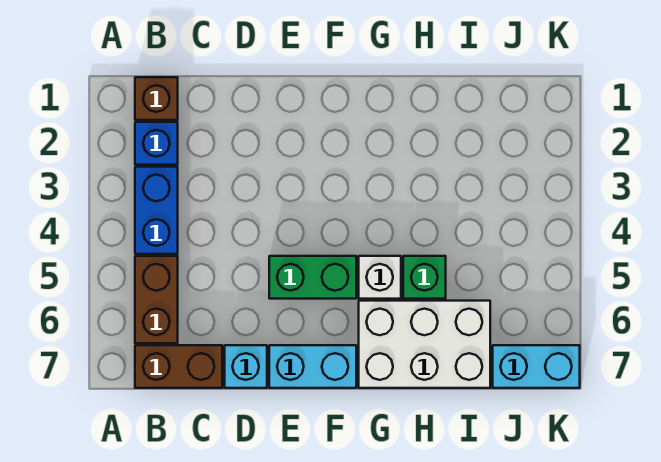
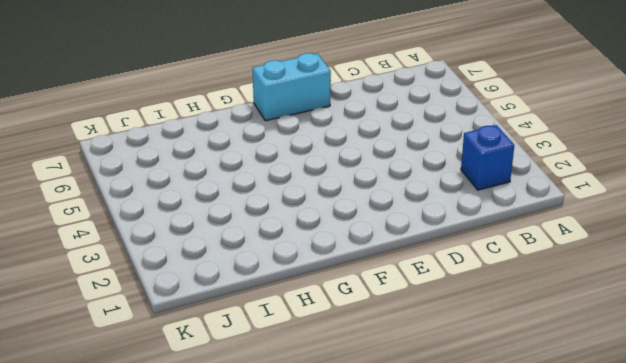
none -> brown brick B1 level 1
none -> blue brick B3:B4 level 1
none -> brown brick B5:B6 level 1

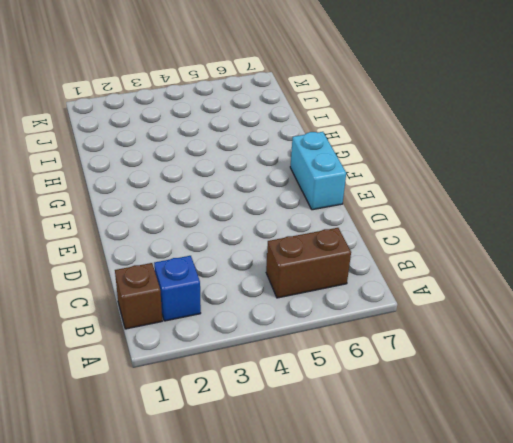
none -> blue brick B3:B4 level 1
none -> brown brick B7:C7 level 1
none -> cyan brick D7 level 1

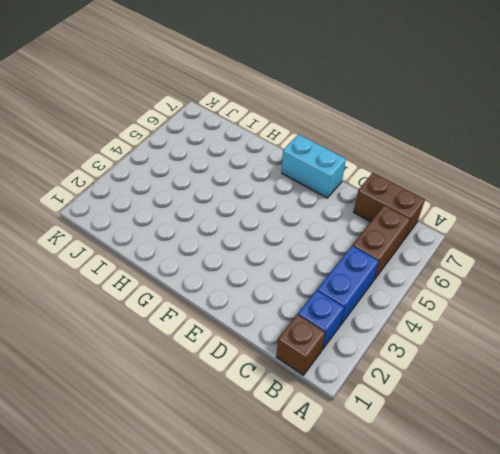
none -> cyan brick D7 level 1
none -> green brick E5:F5 level 1
none -> white brick G5 level 1

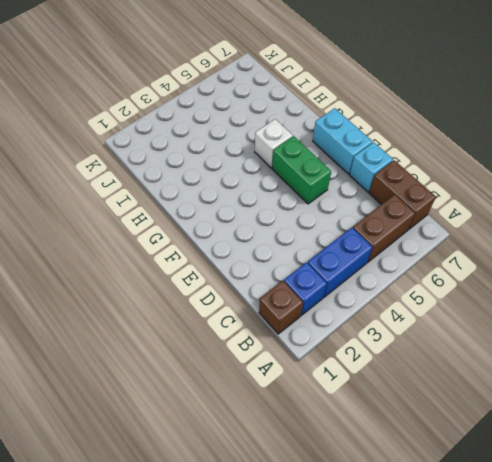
none -> white brick G6:I7 level 1
none -> green brick H5 level 1
none -> cyan brick J7:K7 level 1

